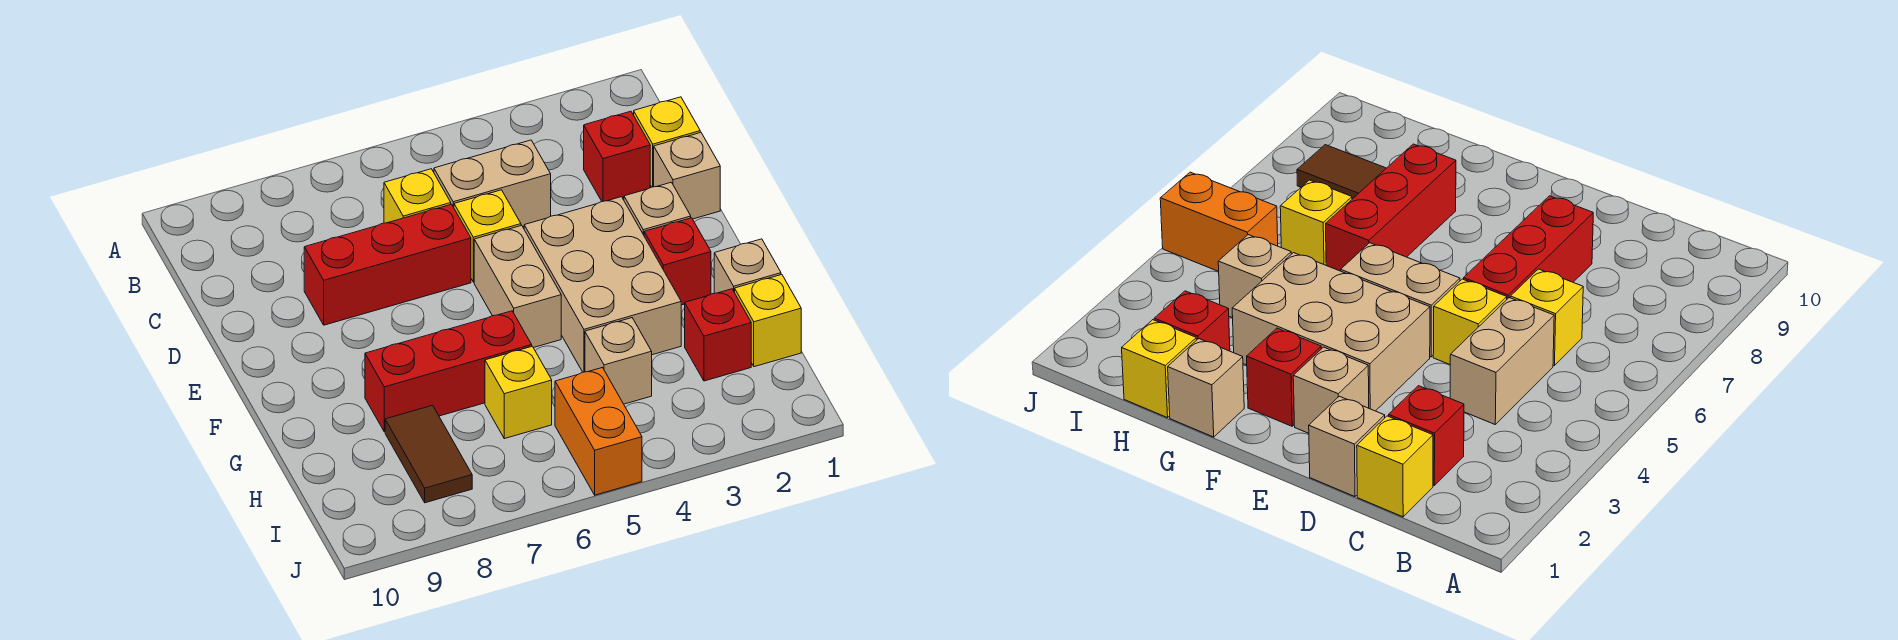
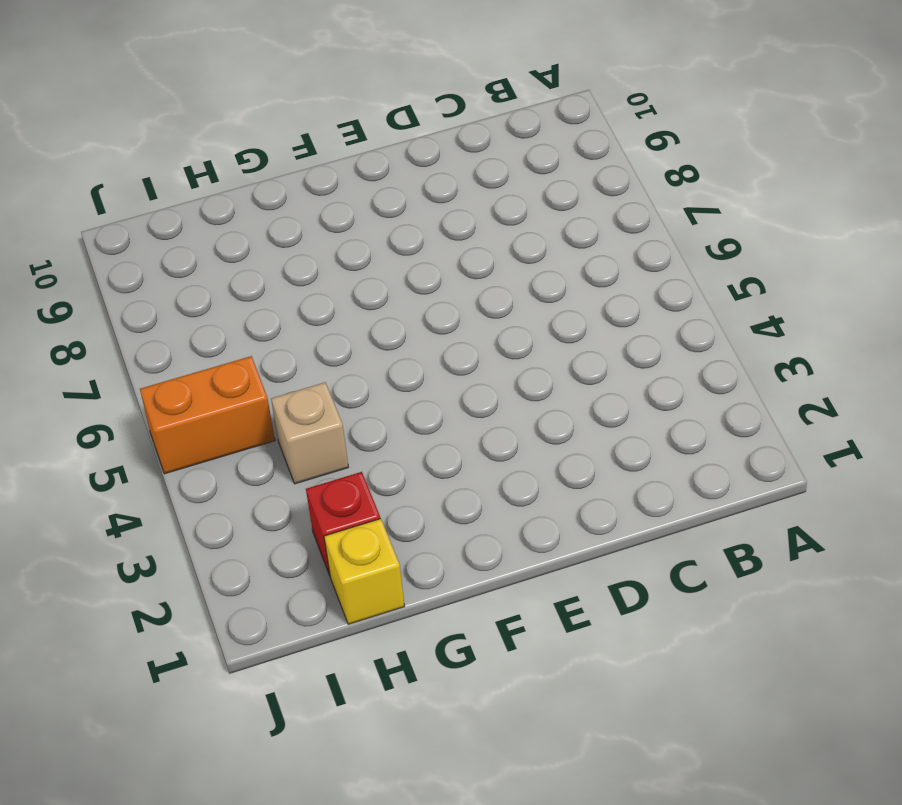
none -> yellow brick C1 level 1
none -> red brick C2 level 1
none -> tan brick C4:C5 level 1

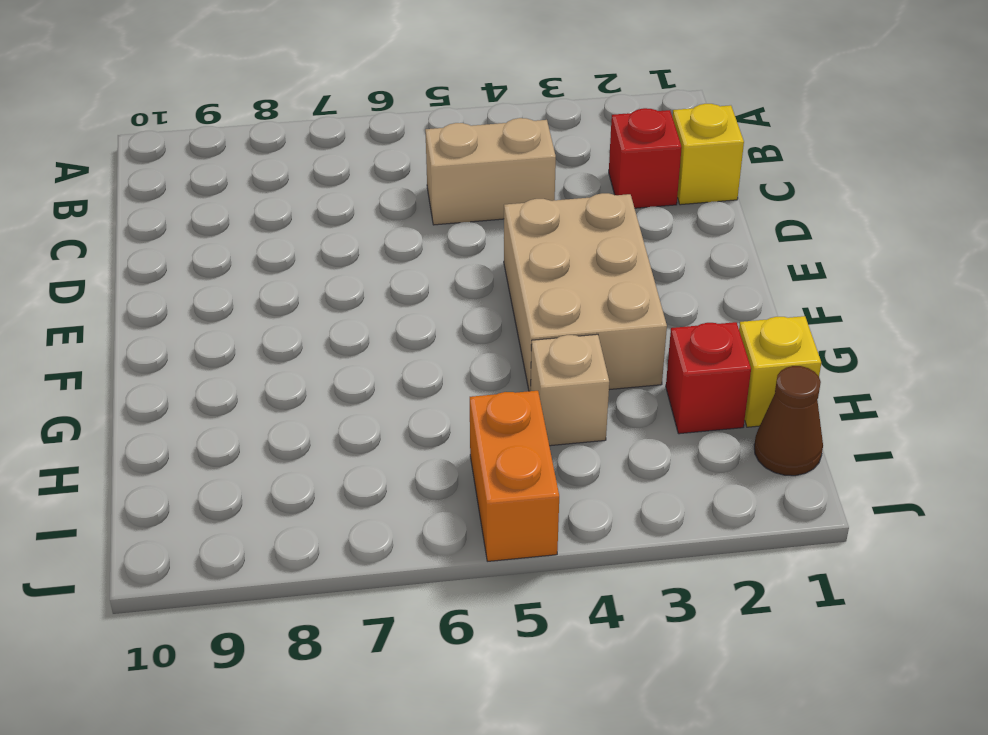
brown cone I1 level 1 -> none
none -> yellow brick C6 level 1
none -> tan brick D1 level 1
none -> yellow brick D5 level 1

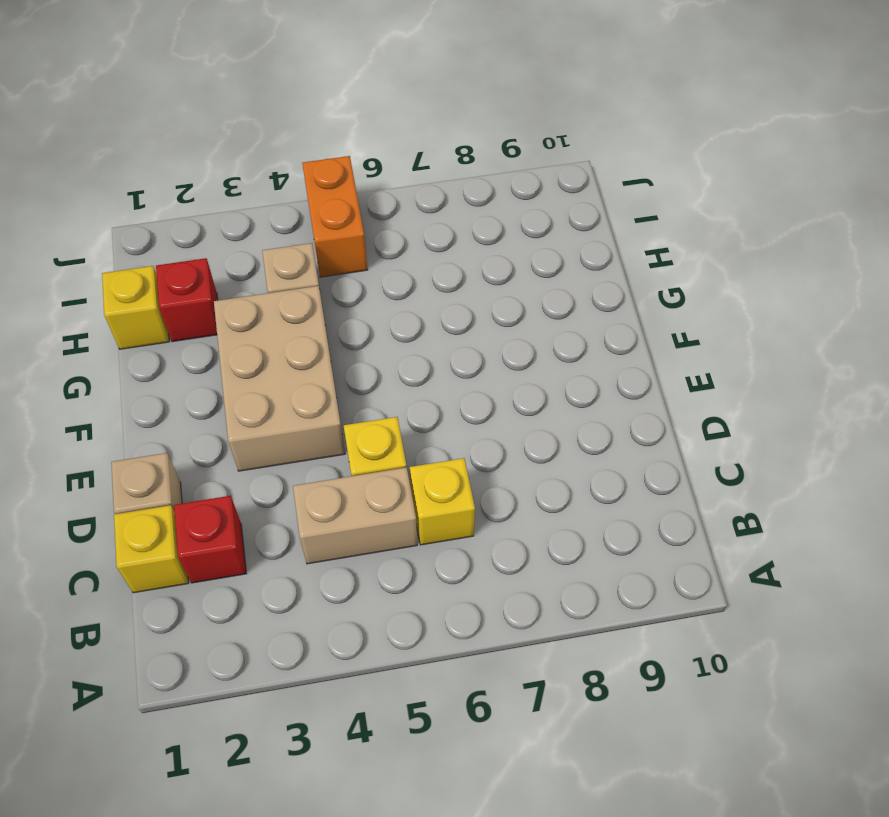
none -> red brick D6:D8 level 1
none -> tan brick E2 level 1
none -> tan brick E5:F5 level 1

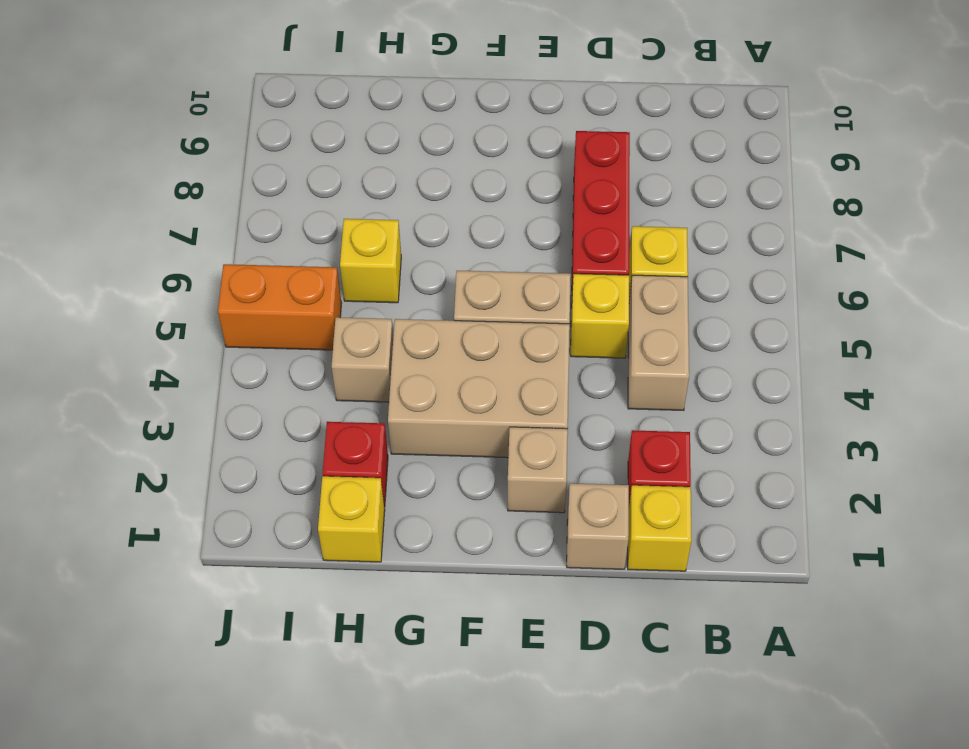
none -> red brick F2 level 1
none -> tan brick G1 level 1
none -> red brick G6:G8 level 1

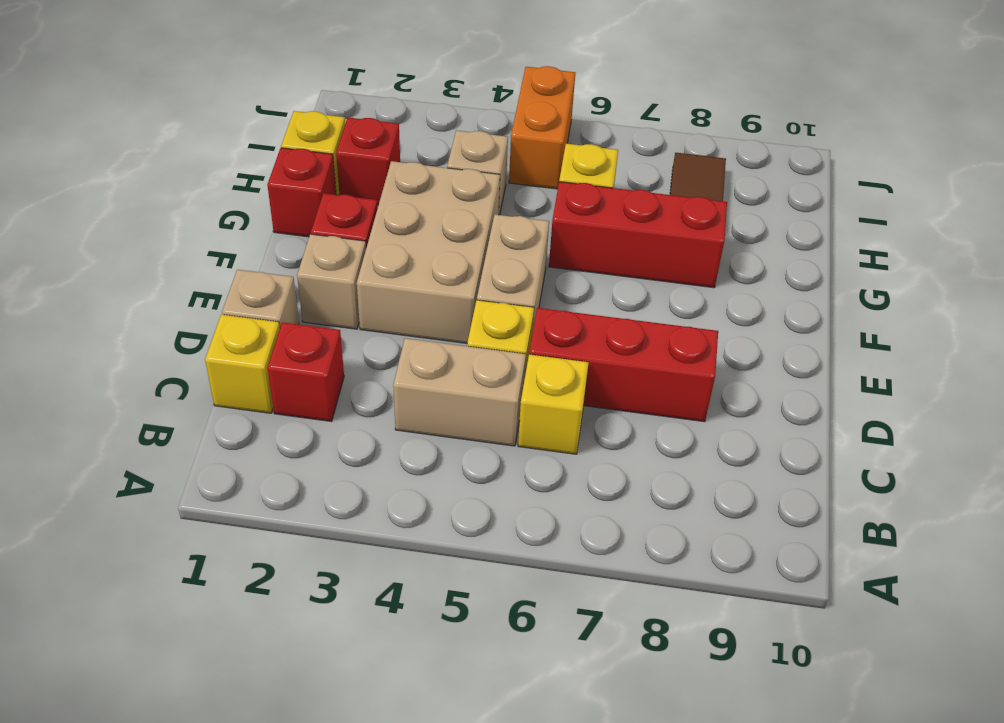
red brick G1 level 1 -> tan brick G1 level 1

